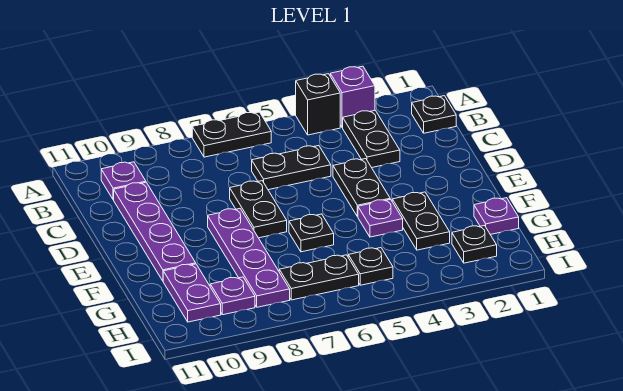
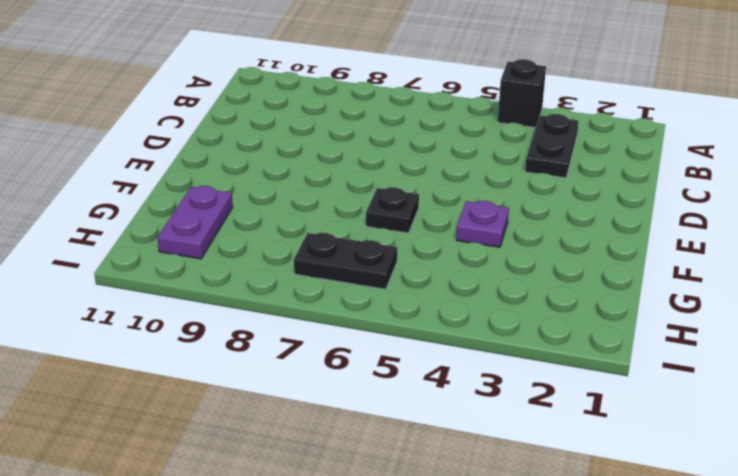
none -> purple brick A3 level 1
none -> black plate A6:A7 level 1
none -> black plate B1 level 1

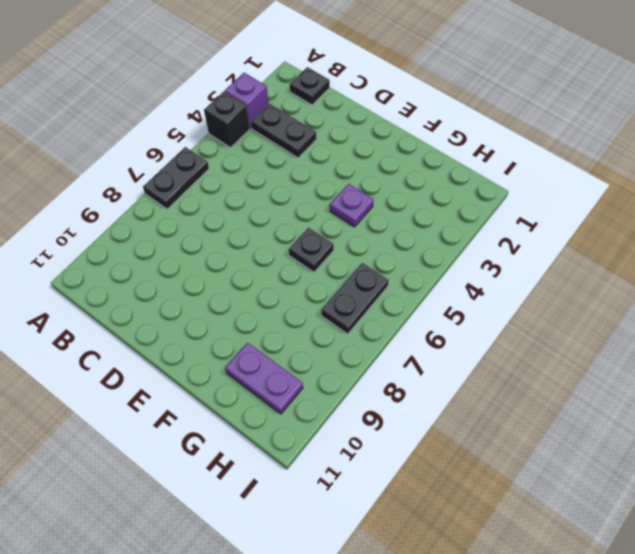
none -> purple plate B10 level 1
none -> black plate C5:C6 level 1
none -> purple plate C10:F10 level 1

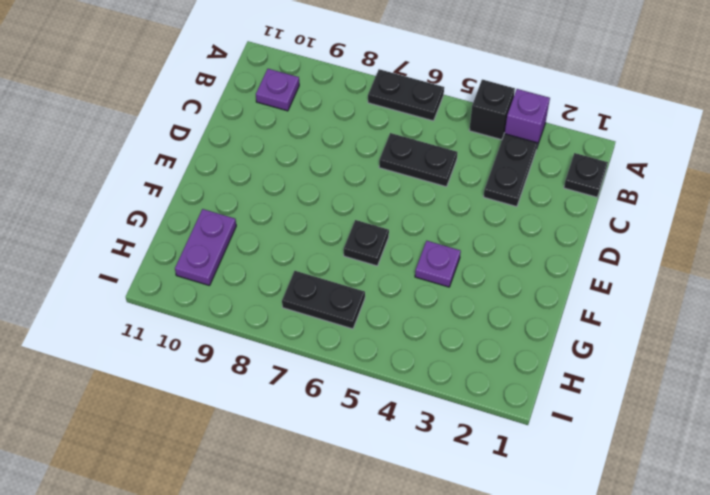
none -> purple plate C10:F10 level 1
none -> black plate D4:E4 level 1
none -> black plate D7:E7 level 1

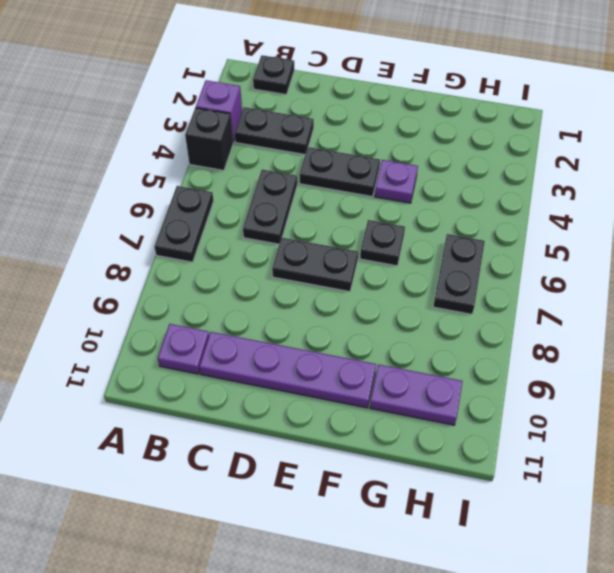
none -> purple plate E8:H8 level 1
none -> black plate F3:G3 level 1
none -> purple plate G1 level 1

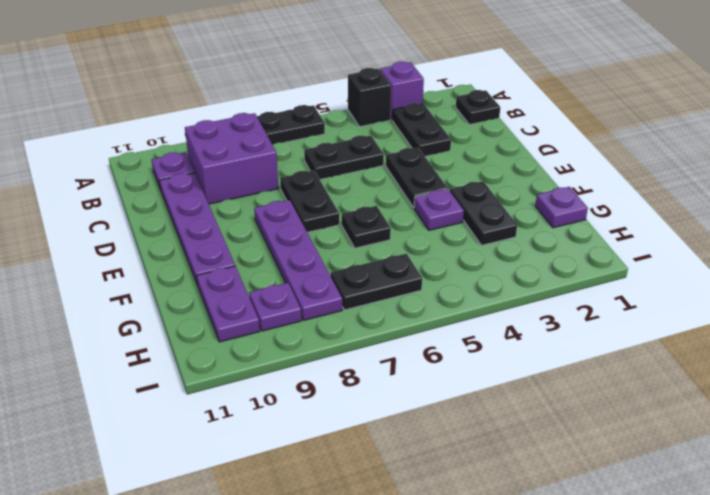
purple brick B8:C9 level 1 -> none
none -> black plate H2 level 1
none -> black plate H5 level 1

